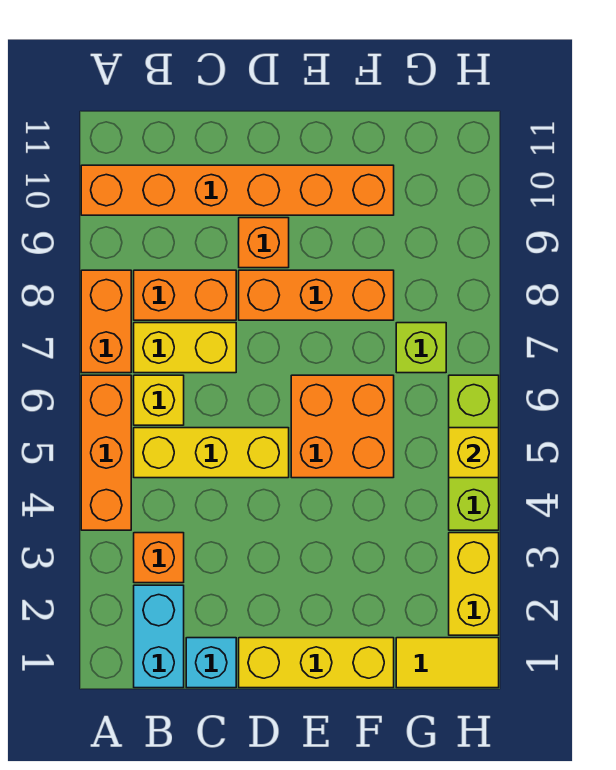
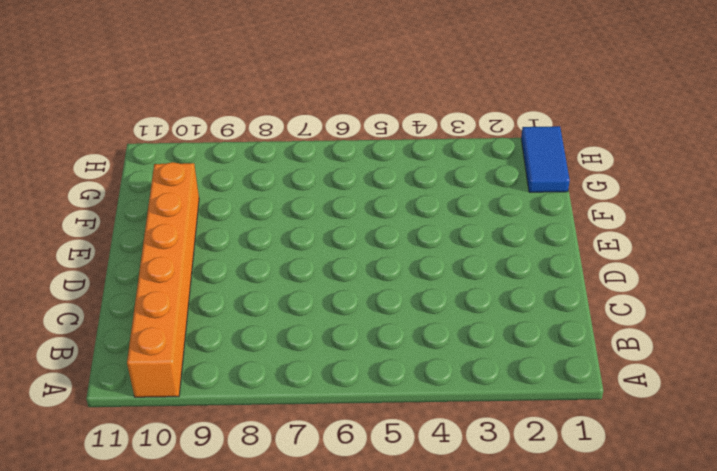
blue tile G1:H1 level 1 -> yellow tile G1:H1 level 1
none -> orange brick A4:A6 level 1
none -> orange brick A7:A8 level 1
none -> cyan brick B1:B2 level 1

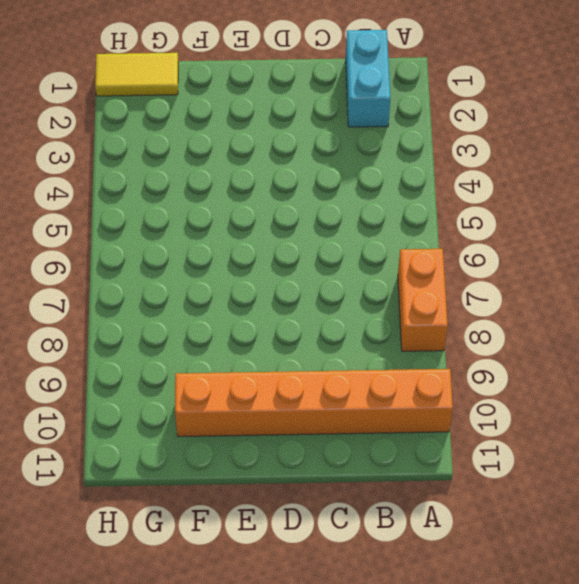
none -> orange brick A4:A6 level 1
none -> orange brick B3 level 1
none -> yellow brick B5:D5 level 1

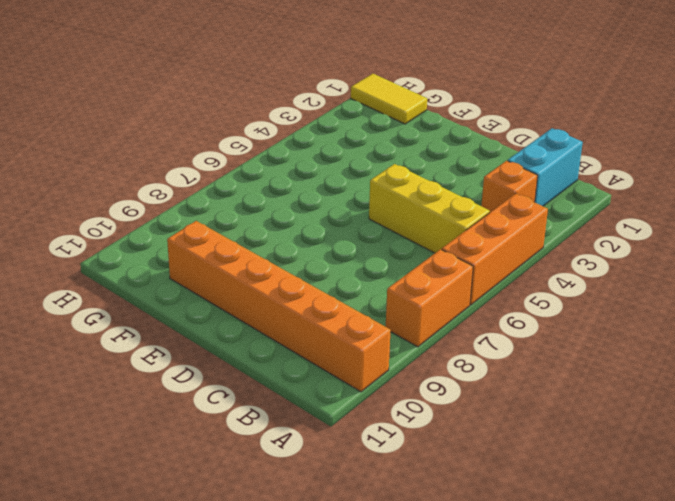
none -> yellow brick B6 level 1
none -> yellow brick B7:C7 level 1
none -> orange brick B8:C8 level 1

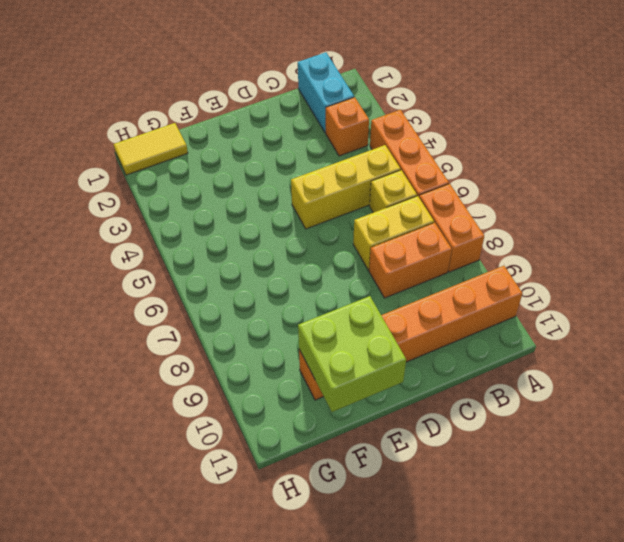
lime brick E10:F11 level 2 -> none
none -> cyan brick C1 level 1
none -> yellow brick D1:F1 level 1
none -> orange brick D8:F8 level 1

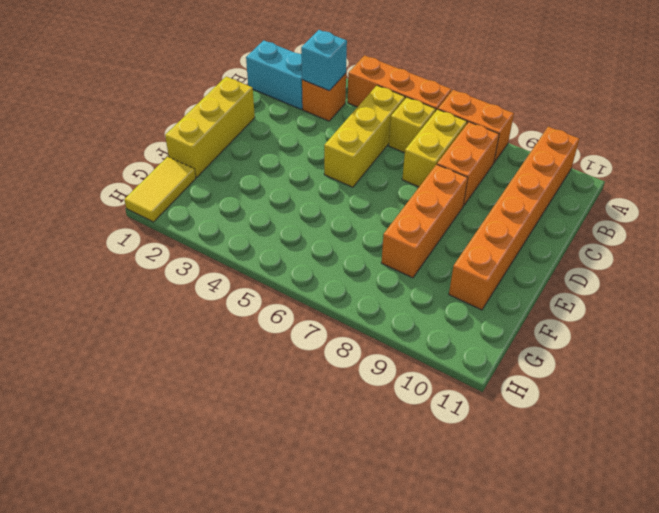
cyan brick B3 level 2 -> cyan brick C1 level 1
none -> orange brick D9 level 1
none -> orange brick E5:F6 level 1
none -> lime brick G7 level 1

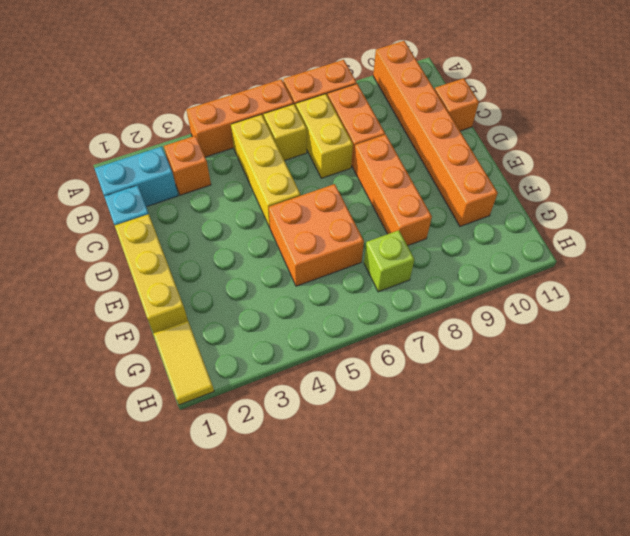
orange brick C11 level 1 -> orange brick D9 level 1
none -> yellow brick H2:H3 level 1
none -> lime brick H4:H6 level 1
none -> yellow brick H5 level 2

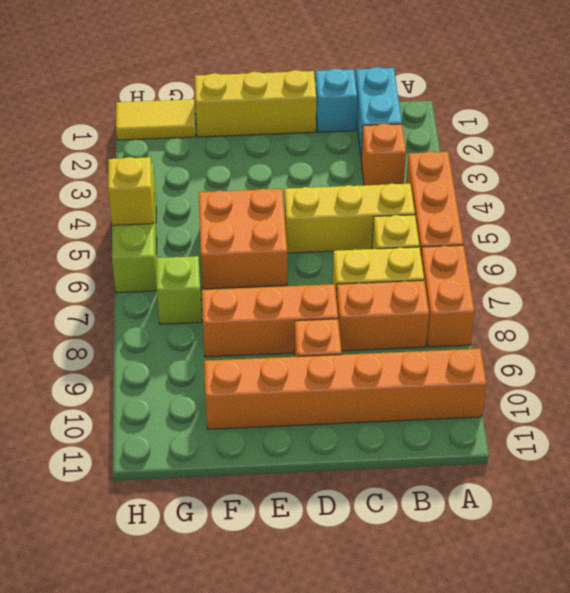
none -> yellow brick H2:H3 level 1

